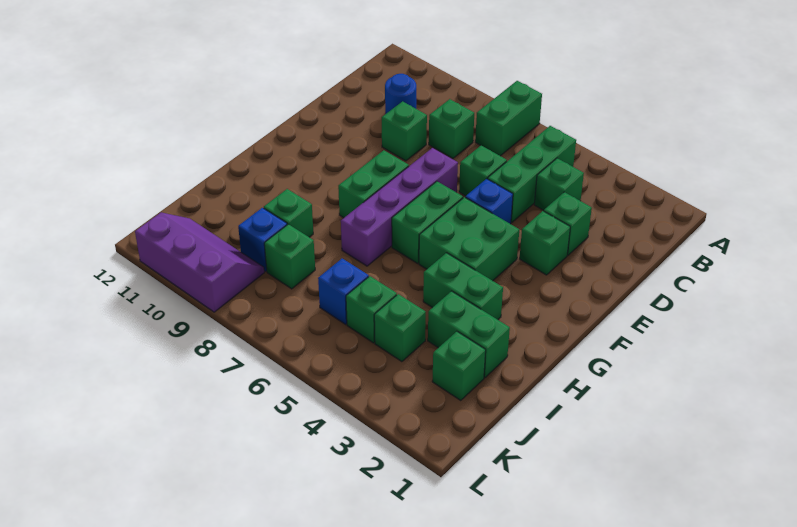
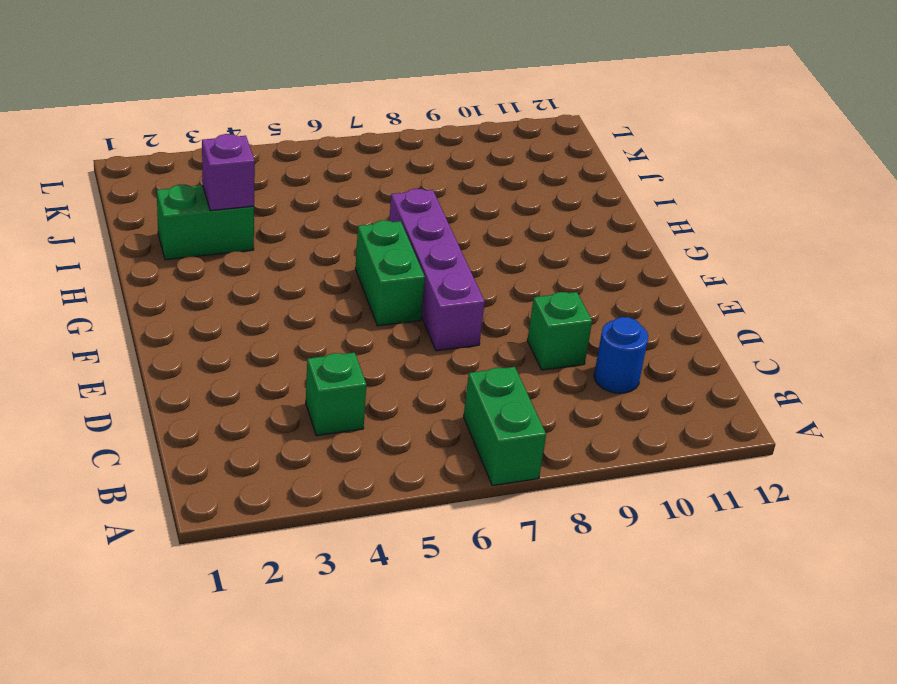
purple brick I3 level 2 -> none
none -> green brick B5:D5 level 1
none -> green brick C8 level 1
none -> green brick D3 level 1

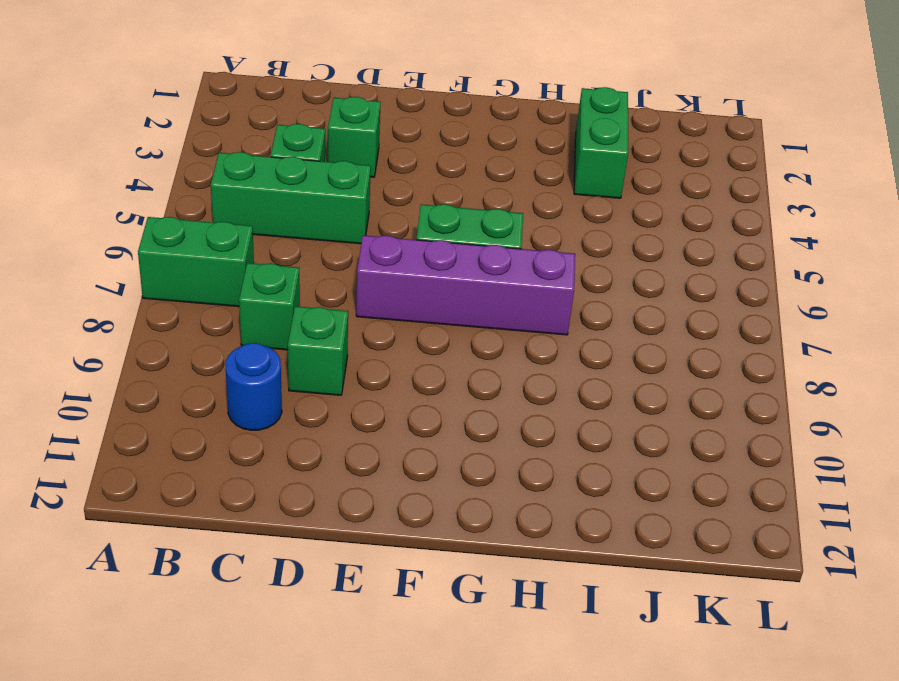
none -> green brick D6 level 1
none -> green brick E3 level 1
none -> blue brick E5 level 1

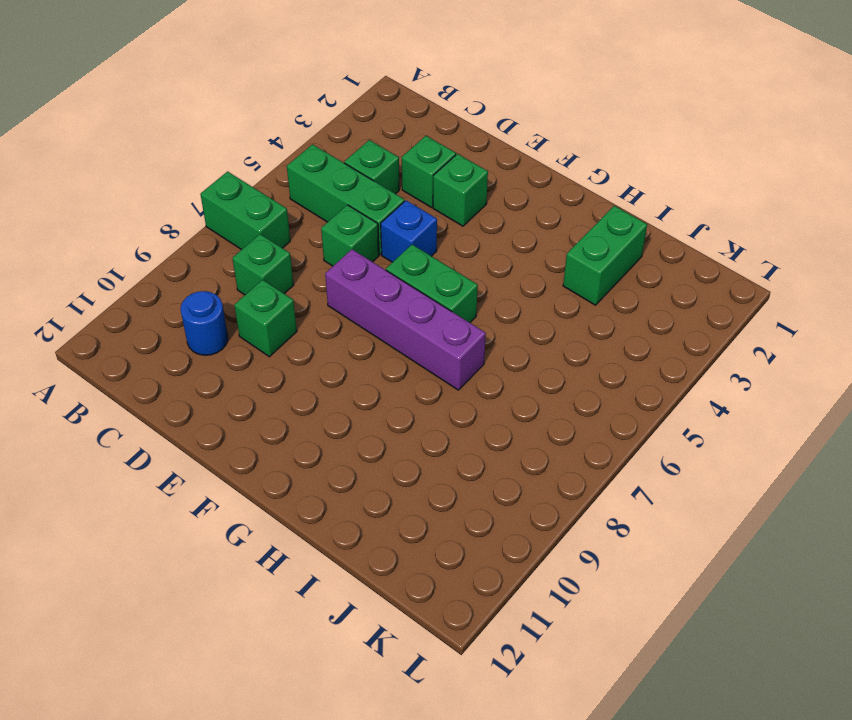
none -> green brick F4:G5 level 1
none -> green brick F8:G8 level 1
none -> green brick H3:H4 level 1

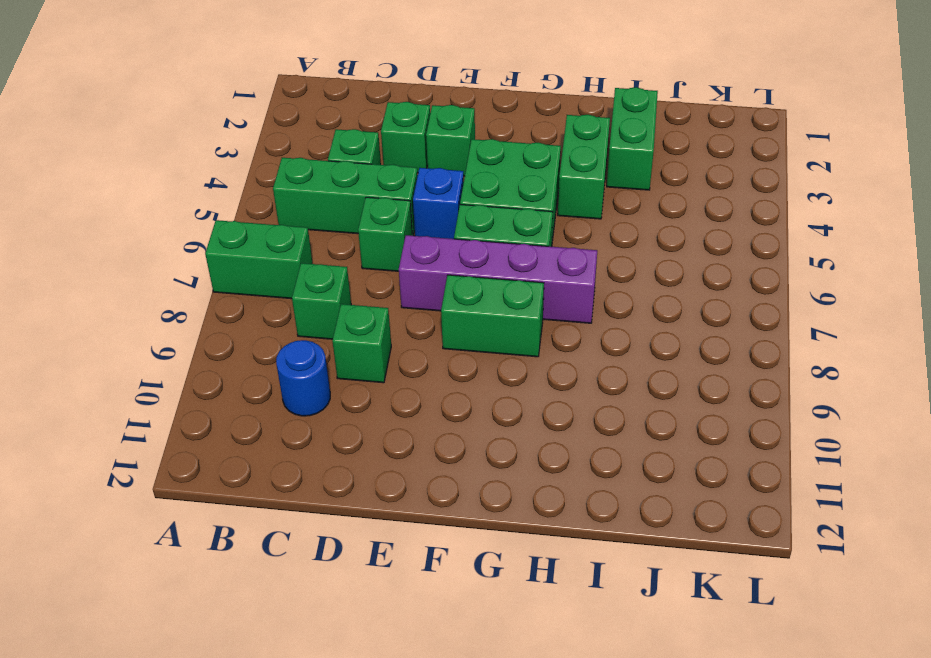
none -> green brick I9 level 1
none -> green brick J2 level 1
none -> green brick J4 level 1

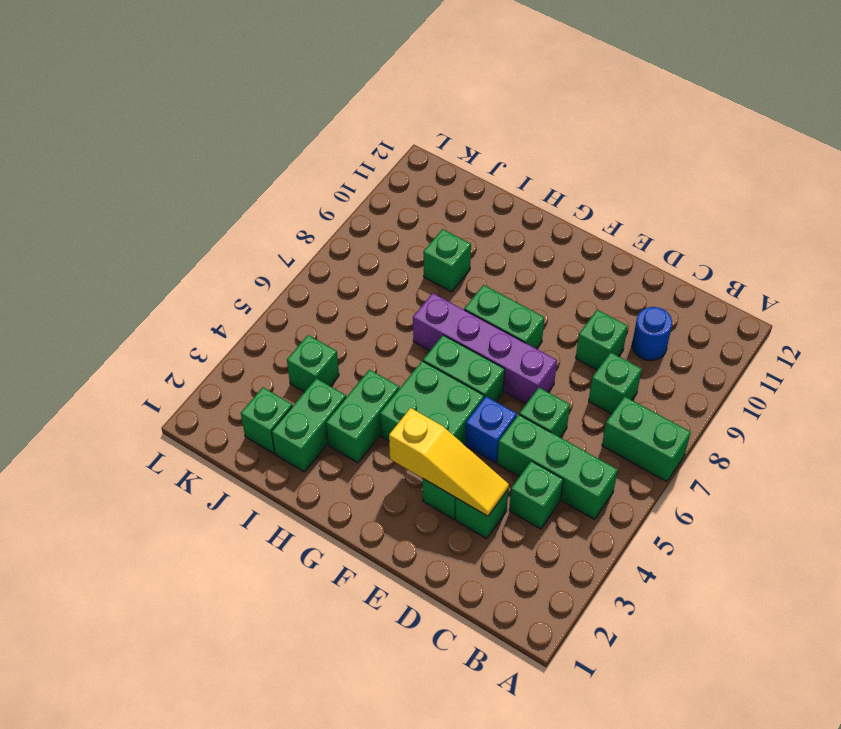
yellow slope D3:F3 level 2 top F -> none
none -> green brick J5 level 1
none -> blue brick J6 level 1
none -> green brick J8 level 1

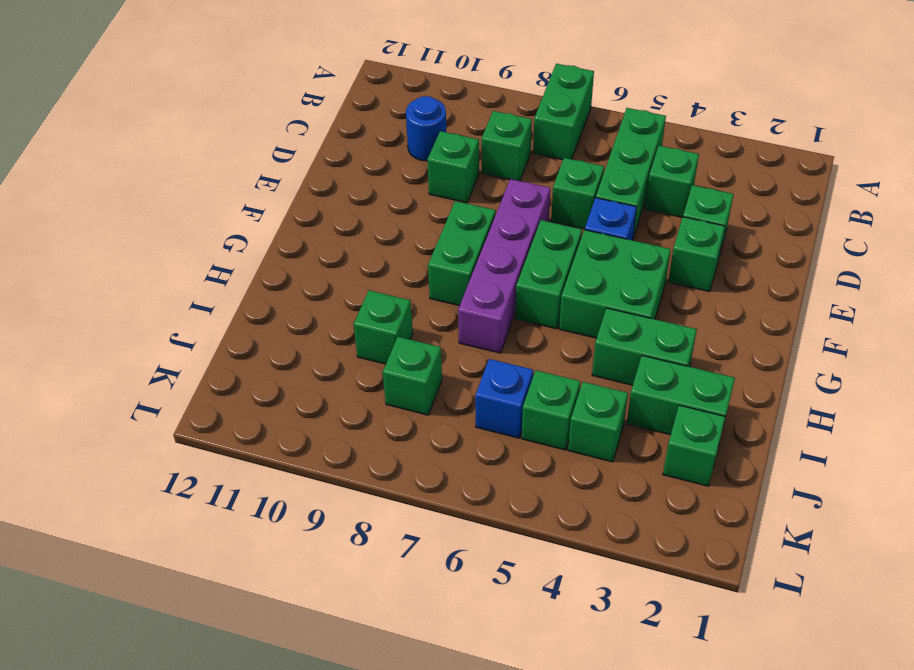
none -> blue brick J9 level 1
none -> purple slope K9:L11 level 1 top L

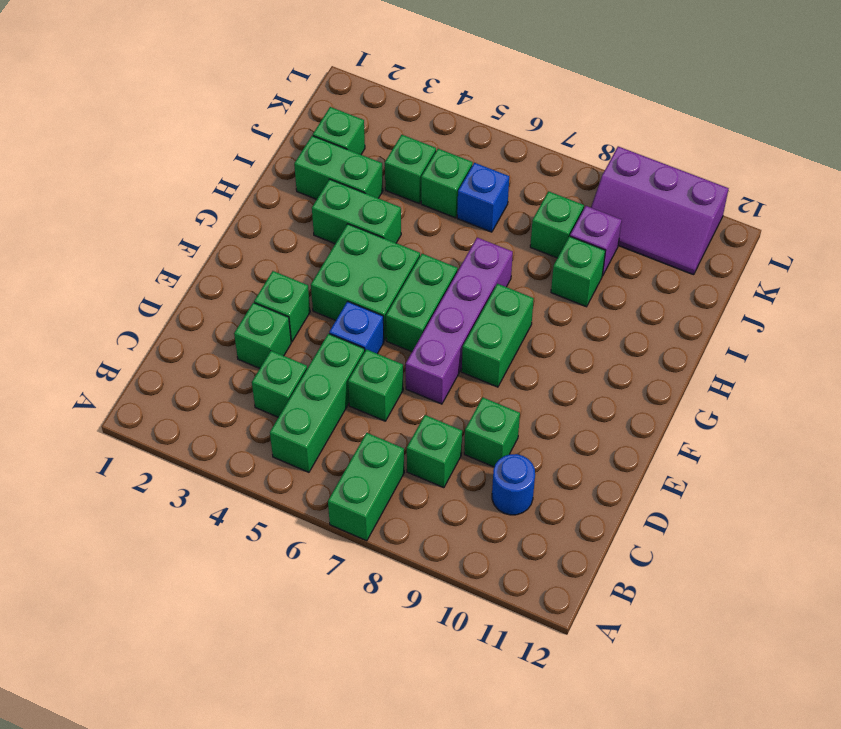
purple brick J9 level 1 -> blue brick J9 level 1

